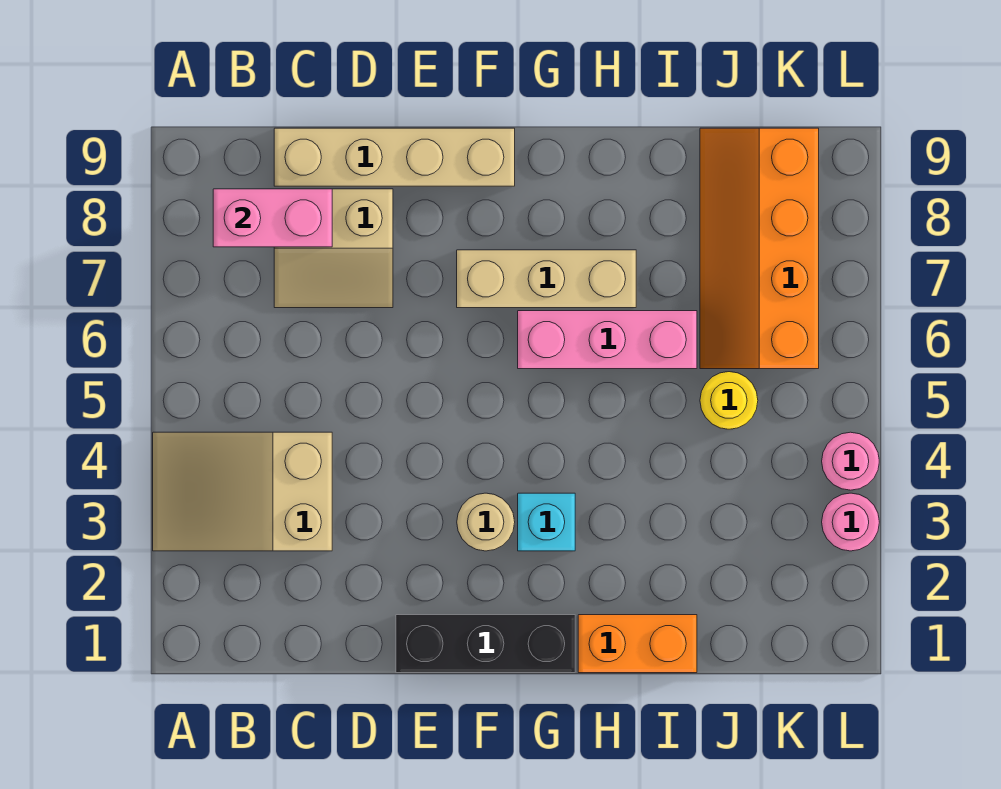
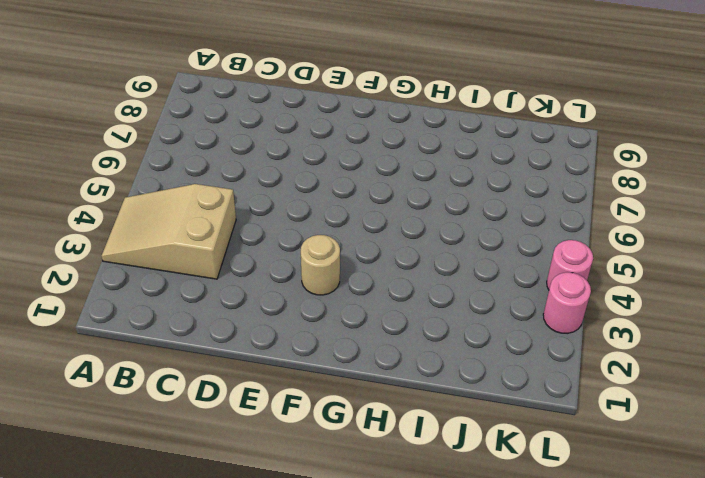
none -> tan slope C7:D8 level 1 top 8
none -> tan brick C9:F9 level 1
none -> black brick E1:G1 level 1

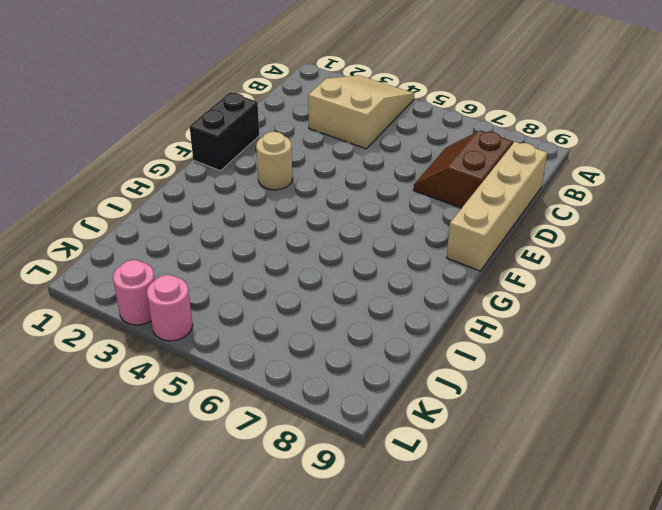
brown slope C7:D8 level 1 top 8 -> tan slope C7:D8 level 1 top 8
black brick E1:F1 level 1 -> black brick E1:G1 level 1
none -> tan brick F7:H7 level 1
none -> cyan brick G3 level 1
none -> pink brick G6:I6 level 1

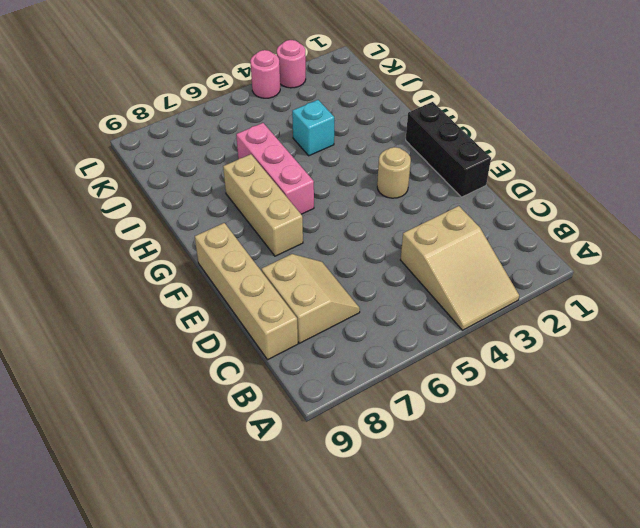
cyan brick I4 level 1 -> cyan brick G3 level 1
none -> orange brick H1:I1 level 1
none -> yellow round brick J5 level 1
none -> orange slope J6:K9 level 1 top K

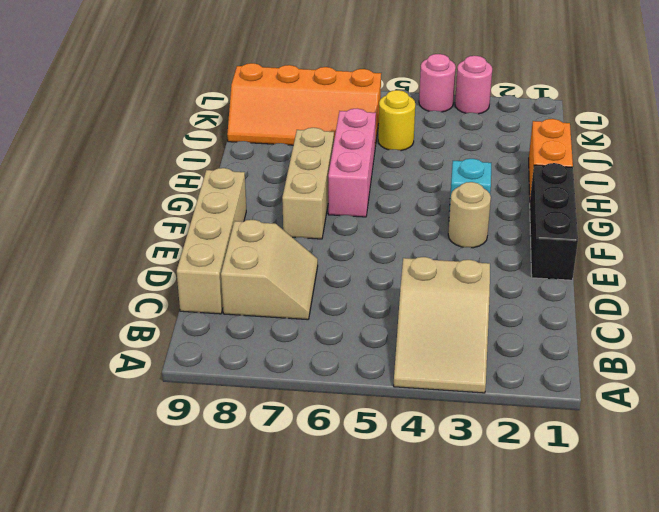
none -> pink brick B8:C8 level 2

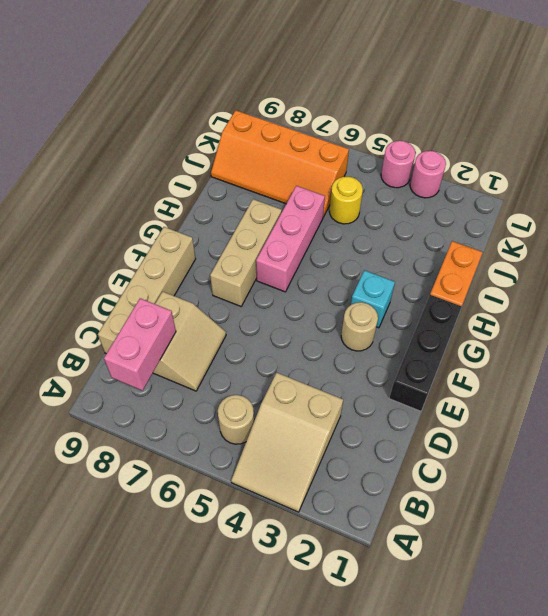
tan round brick B5 level 1 -> none

